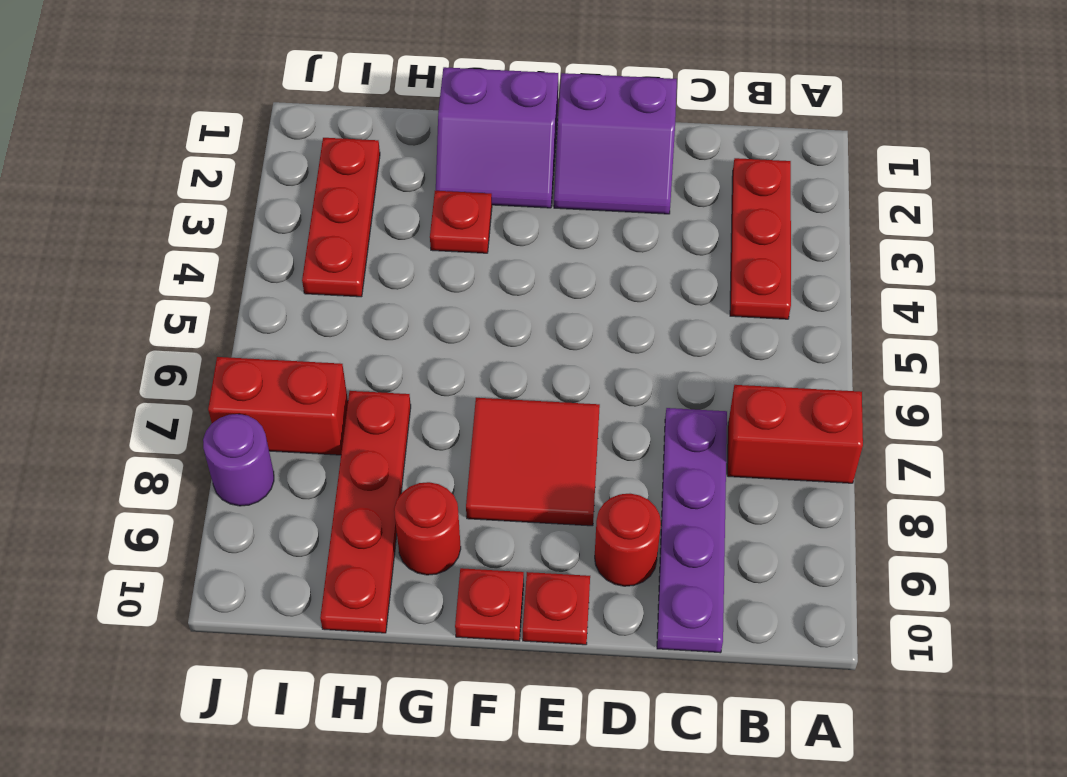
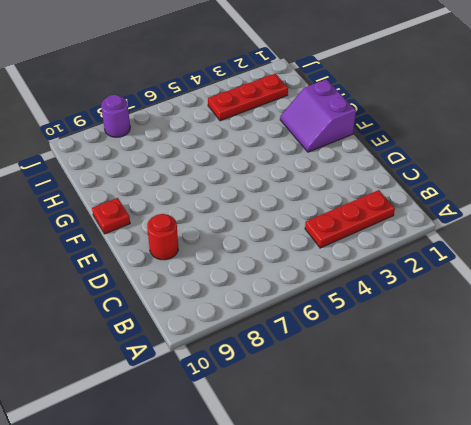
none -> red brick A7:B7 level 1
none -> purple plate C7:C10 level 1
none -> purple slope D1:E2 level 1 top 1

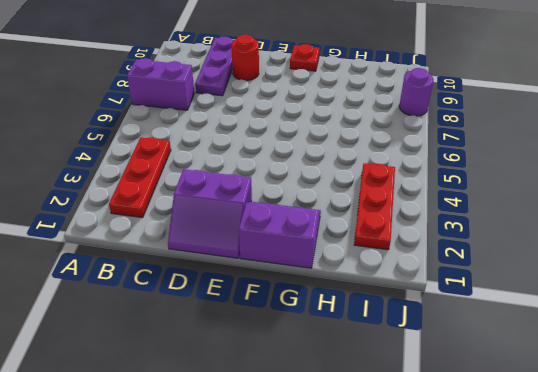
purple brick A7:B7 level 1 -> red brick A7:B7 level 1
purple plate C8:C10 level 1 -> purple plate C7:C10 level 1
purple slope D1:E2 level 1 top 2 -> purple slope D1:E2 level 1 top 1
none -> red tile E7:F8 level 1
none -> red plate E10 level 1
none -> red plate G3 level 1

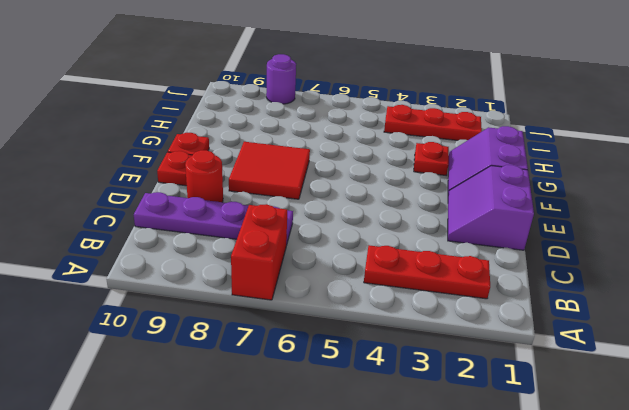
none -> red round brick G9 level 1
none -> red plate H7:H10 level 1
none -> red brick I7:J7 level 1

